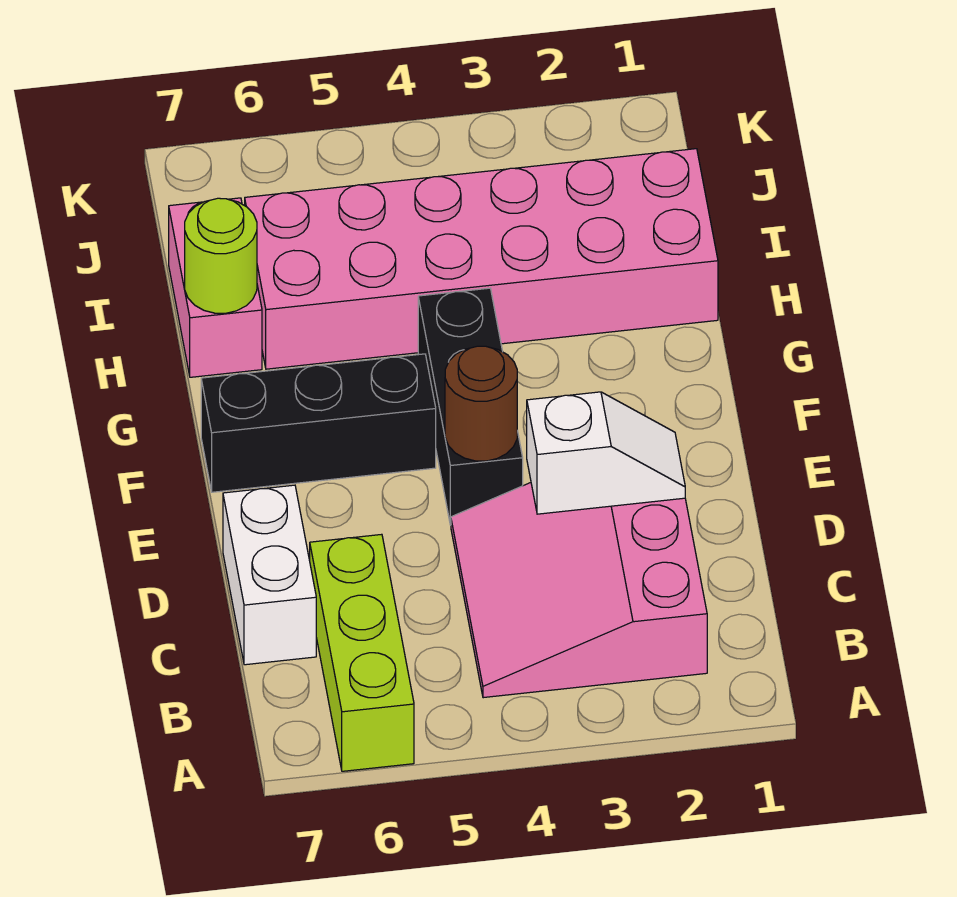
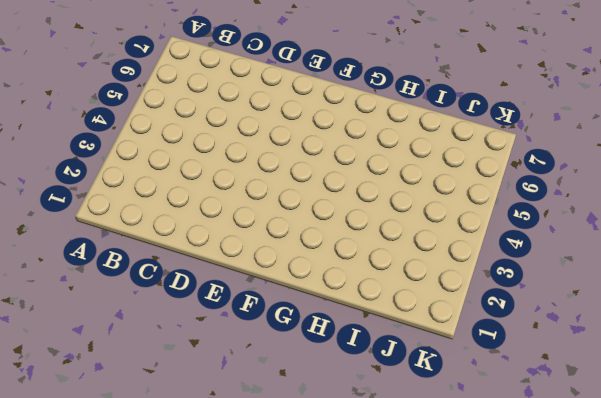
none -> lime brick A6:C6 level 1
none -> pink slope B2:D4 level 1 top 2

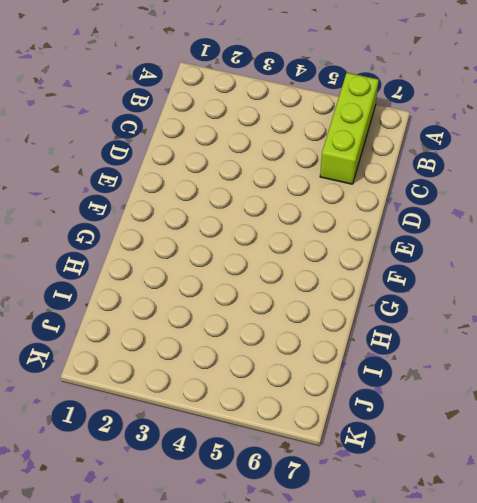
none -> pink slope B2:D4 level 1 top 2
none -> white brick C7:D7 level 1

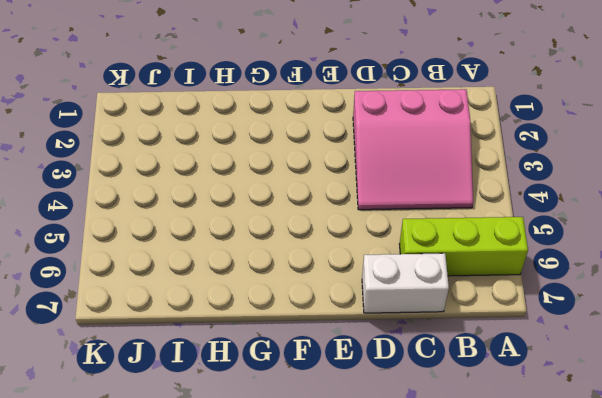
none -> black brick E4:G4 level 1
none -> black brick F5:F7 level 1

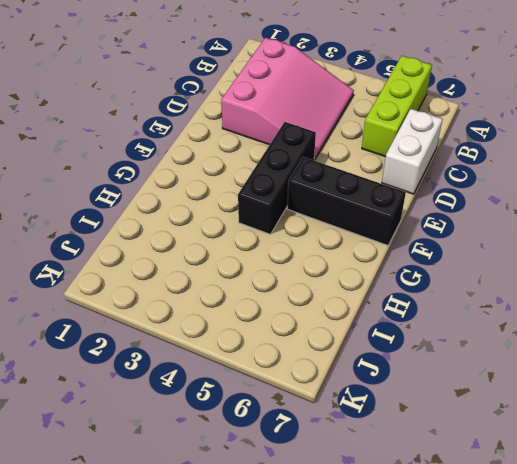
none -> pink brick H1:I6 level 1
none -> pink brick H7:I7 level 1

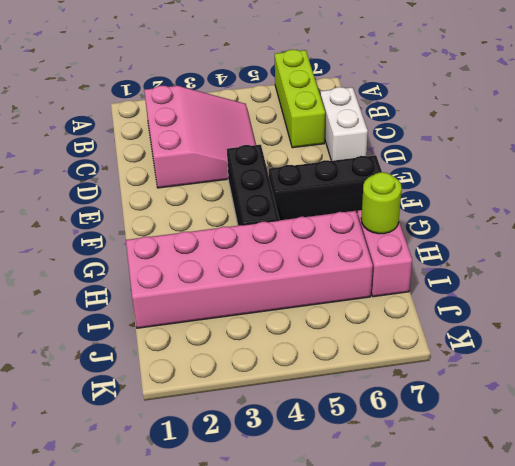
none -> white slope D2:D3 level 2 top 3
none -> brown round brick E4 level 2

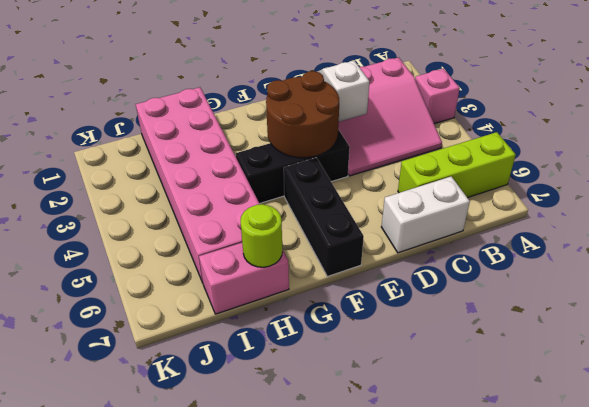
pink brick A3 level 1 -> none
brown round brick E3:F4 level 2 -> brown round brick E4 level 2

